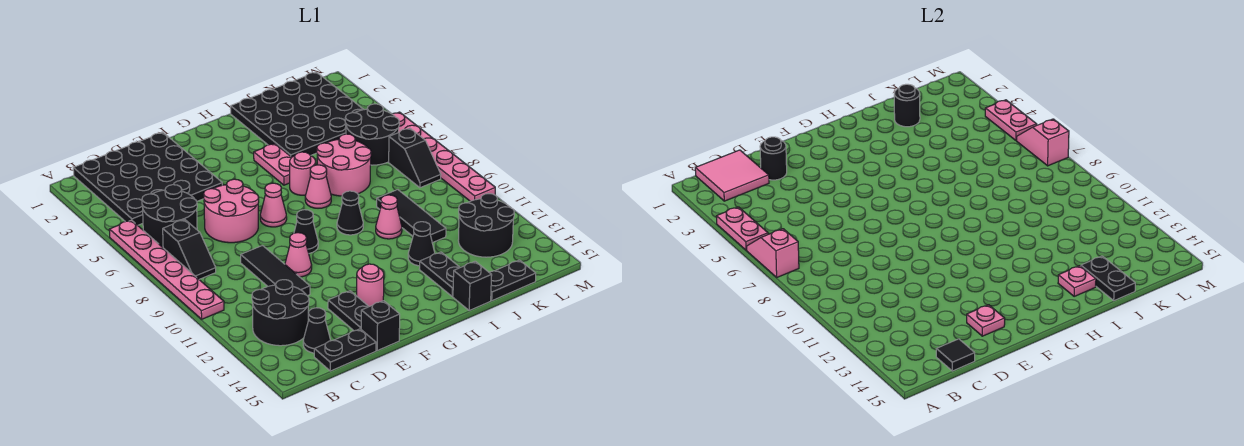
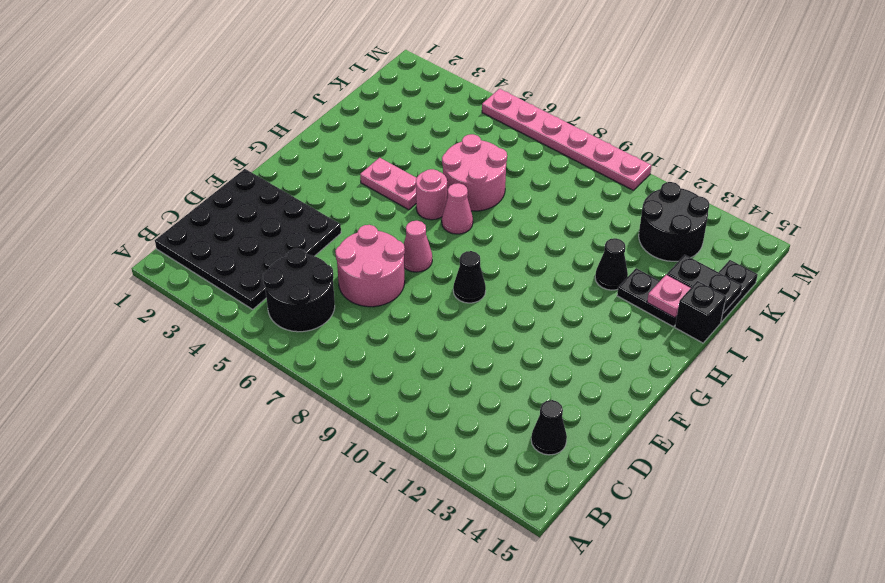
none -> pink plate A5:A10 level 1
none -> black slope B7:B8 level 1 top 7
none -> black round brick B12:C13 level 1
none -> black plate C15:D15 level 1

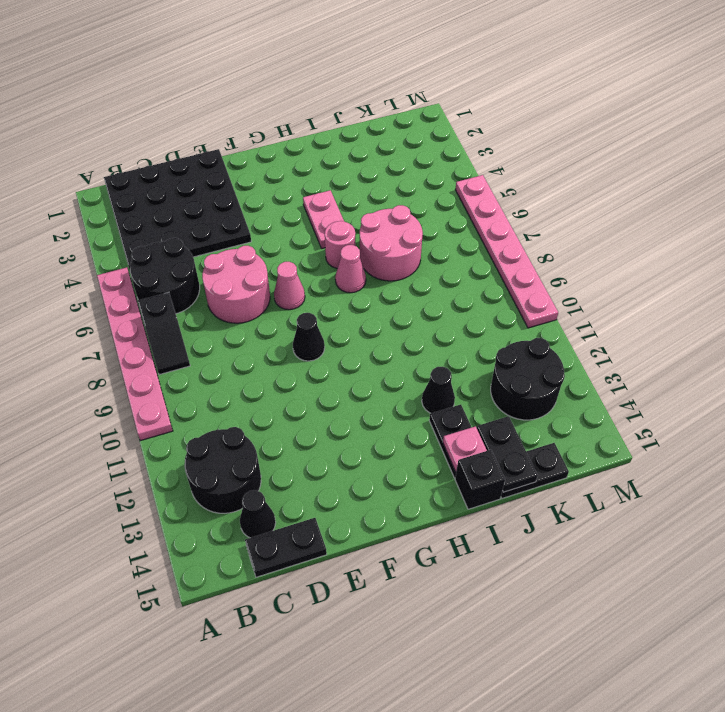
none -> black tile D9:D11 level 1
none -> pink cone E10 level 1
none -> black plate E13:E14 level 1
none -> black brick E15 level 1

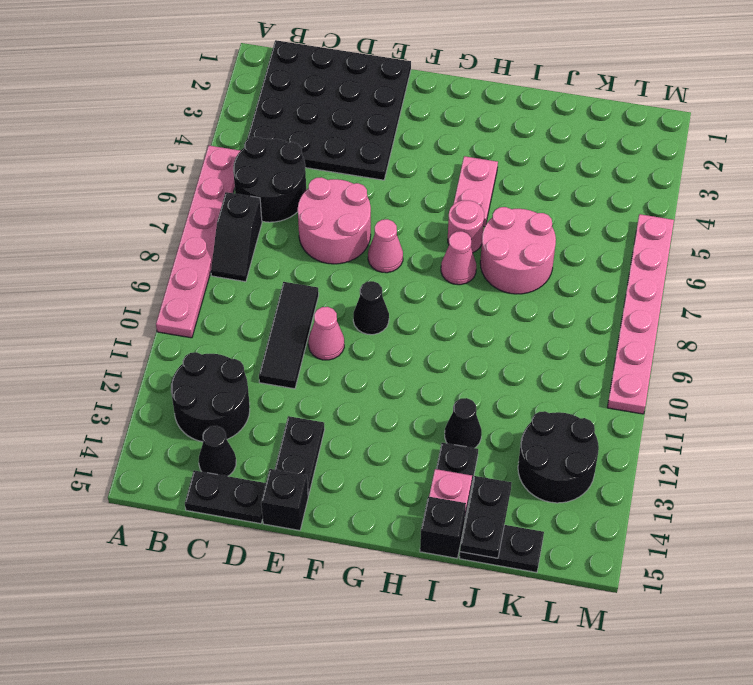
none -> pink round brick F13 level 1
none -> black cone H9 level 1
none -> black plate I1:L4 level 1
none -> pink cone I10 level 1

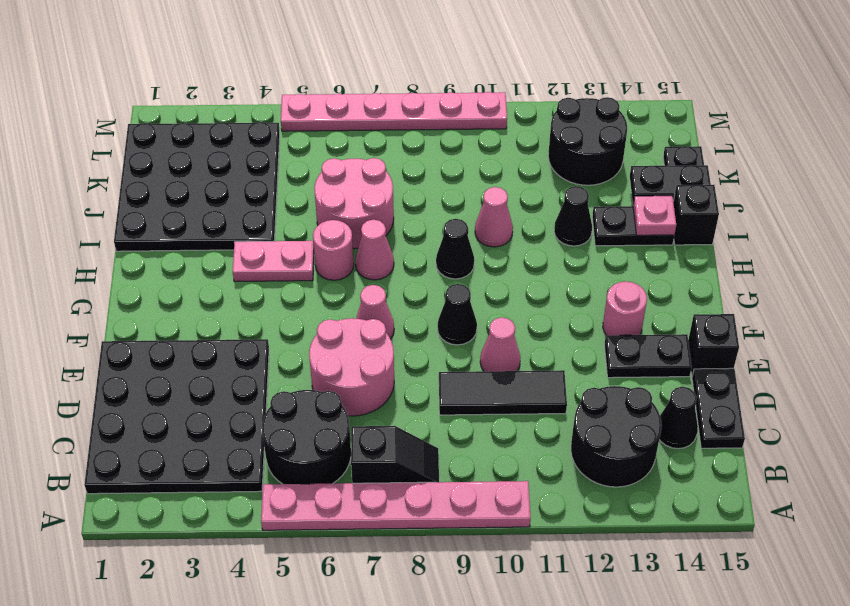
none -> black tile J9:J11 level 1
none -> black round brick K5:L6 level 1
none -> black slope L7:L8 level 1 top 7
none -> pink plate A4:A5 level 2

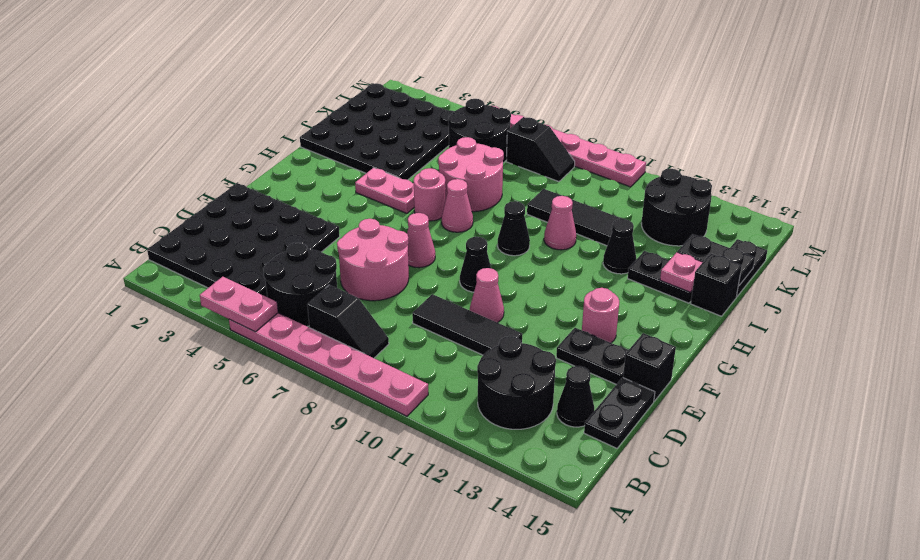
none -> pink slope A6:A7 level 2 top 7
none -> pink tile B1:C2 level 2
none -> black tile C15 level 2
none -> black round brick D2 level 2

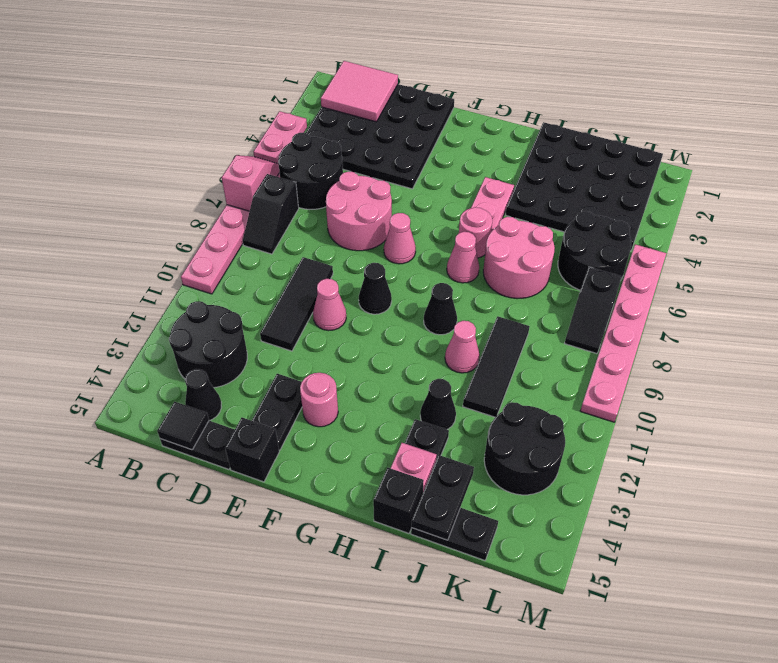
none -> black round brick D2 level 2
none -> pink plate E14 level 2
none -> black round brick J2 level 2
none -> pink plate M4:M5 level 2

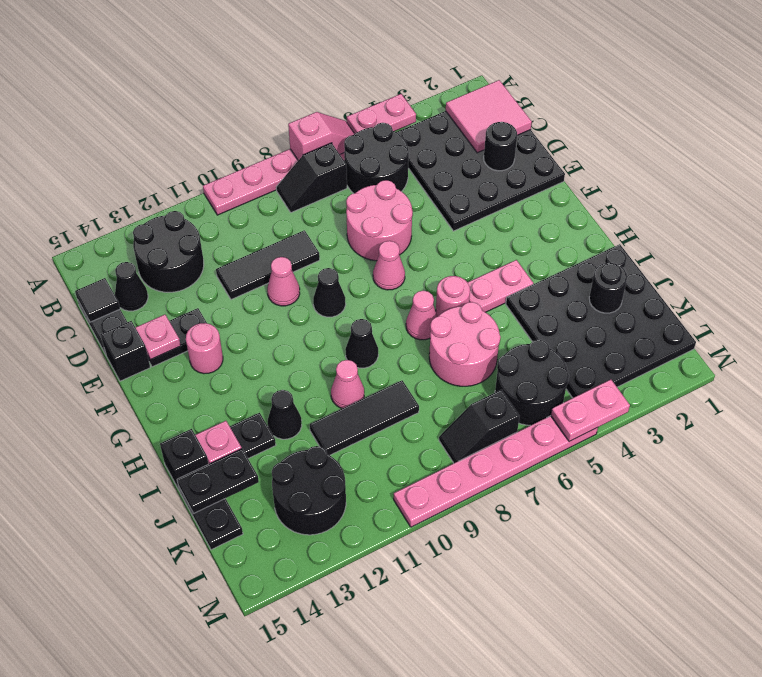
none -> pink slope M6:M7 level 2 top 7

